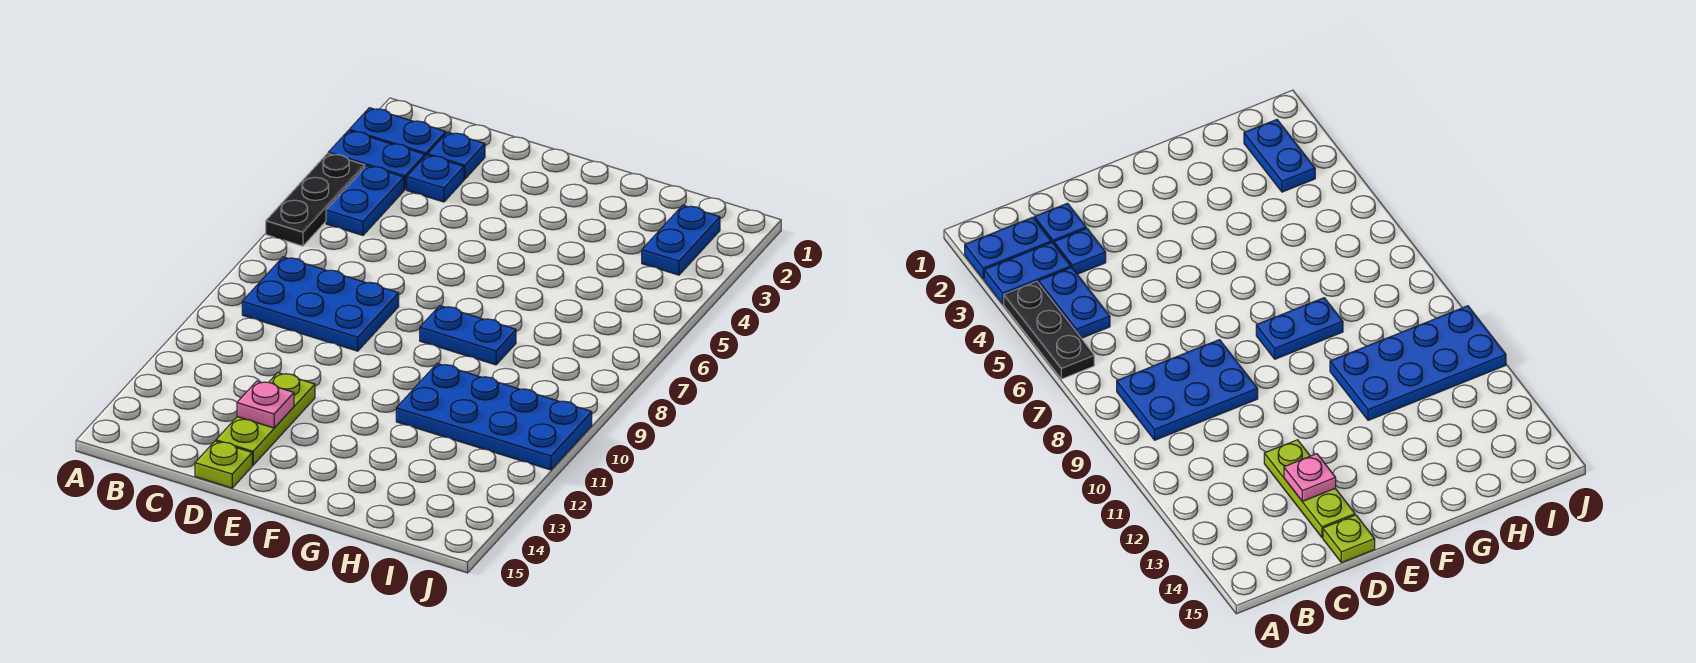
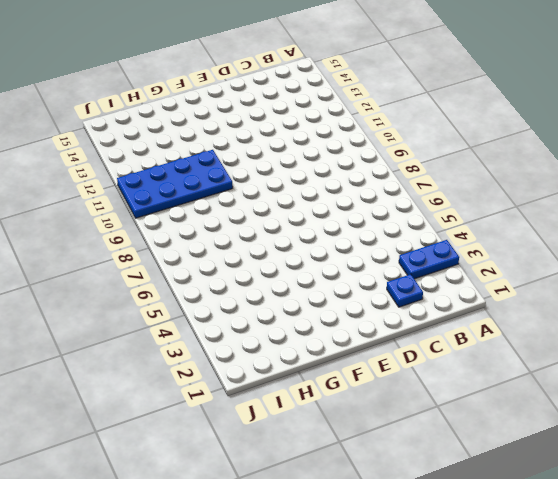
none -> blue plate A2:B2 level 1
none -> black plate A4:A6 level 1
none -> blue plate B4:B5 level 1

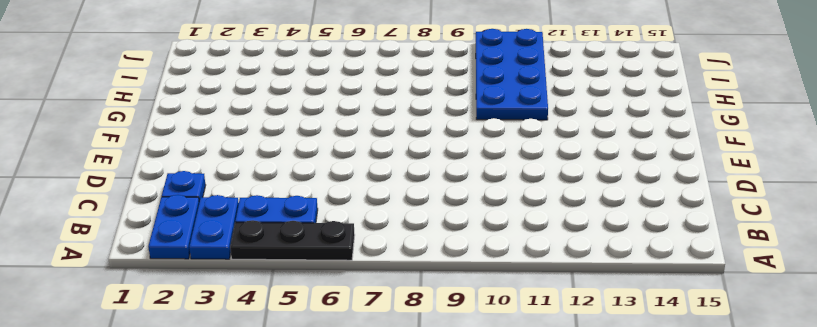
none -> blue plate B8:D9 level 1
none -> blue plate C3 level 1
none -> lime plate D12:D14 level 1

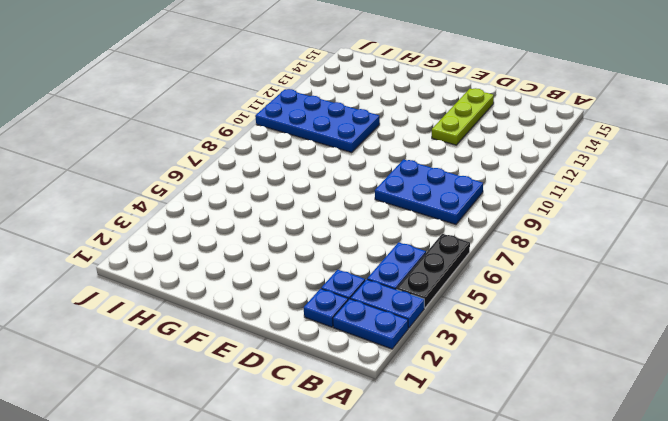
none -> lime plate D15 level 1
none -> blue plate F8:G8 level 1
none -> blue plate I2:I3 level 1

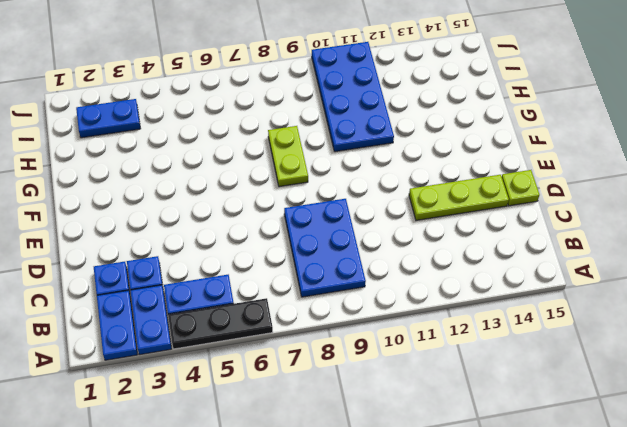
lime plate F8:G8 level 1 -> blue plate F8:G8 level 1
none -> pink plate D13 level 2

